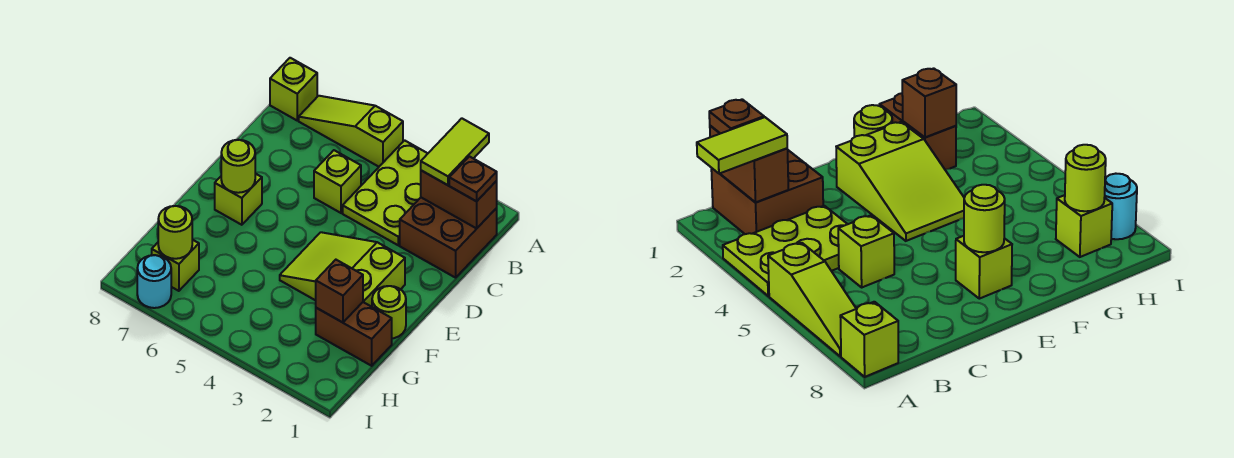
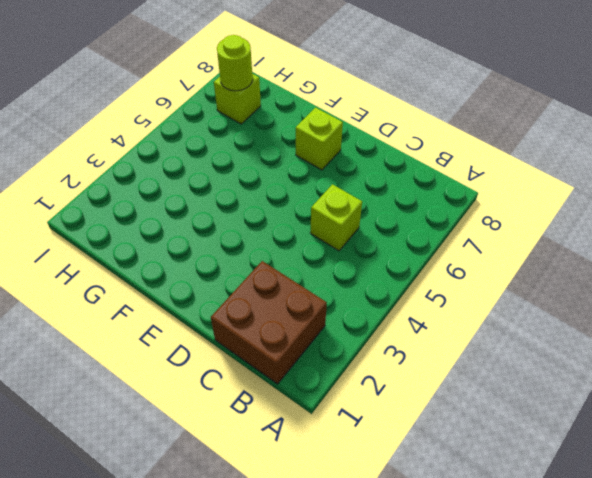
none -> lime plate A3:C4 level 1
none -> lime slope A5:A7 level 1 top 5
none -> lime brick A8 level 1

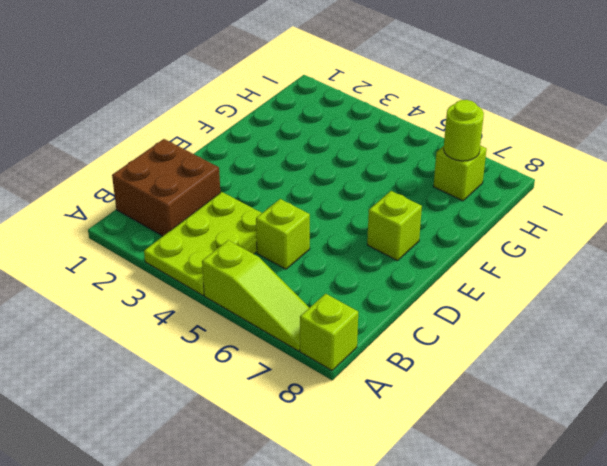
none -> lime slope E2:F4 level 1 top 2
none -> lime round brick F1 level 1
none -> brown brick G1:G2 level 1

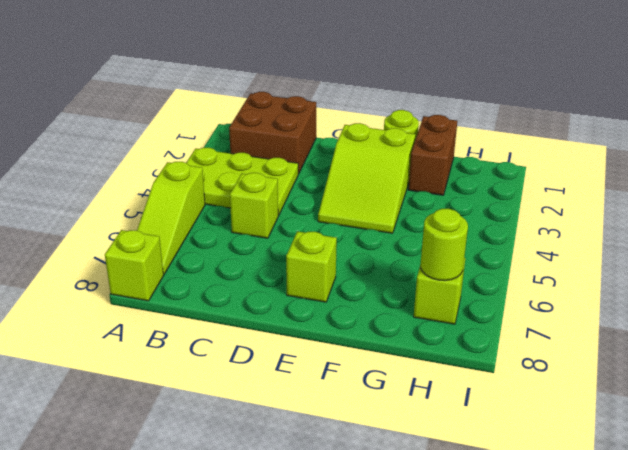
none -> cyan round brick I7 level 1
none -> brown brick B1:B2 level 2
none -> lime round brick E7 level 2

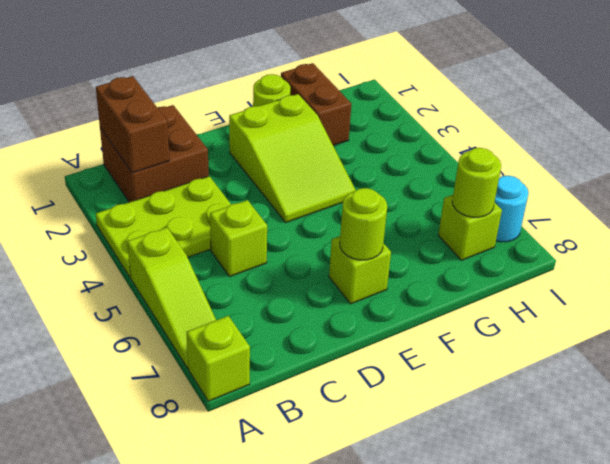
none -> brown brick G2 level 2
none -> lime tile A2:B2 level 3
none -> brown plate B1 level 3

